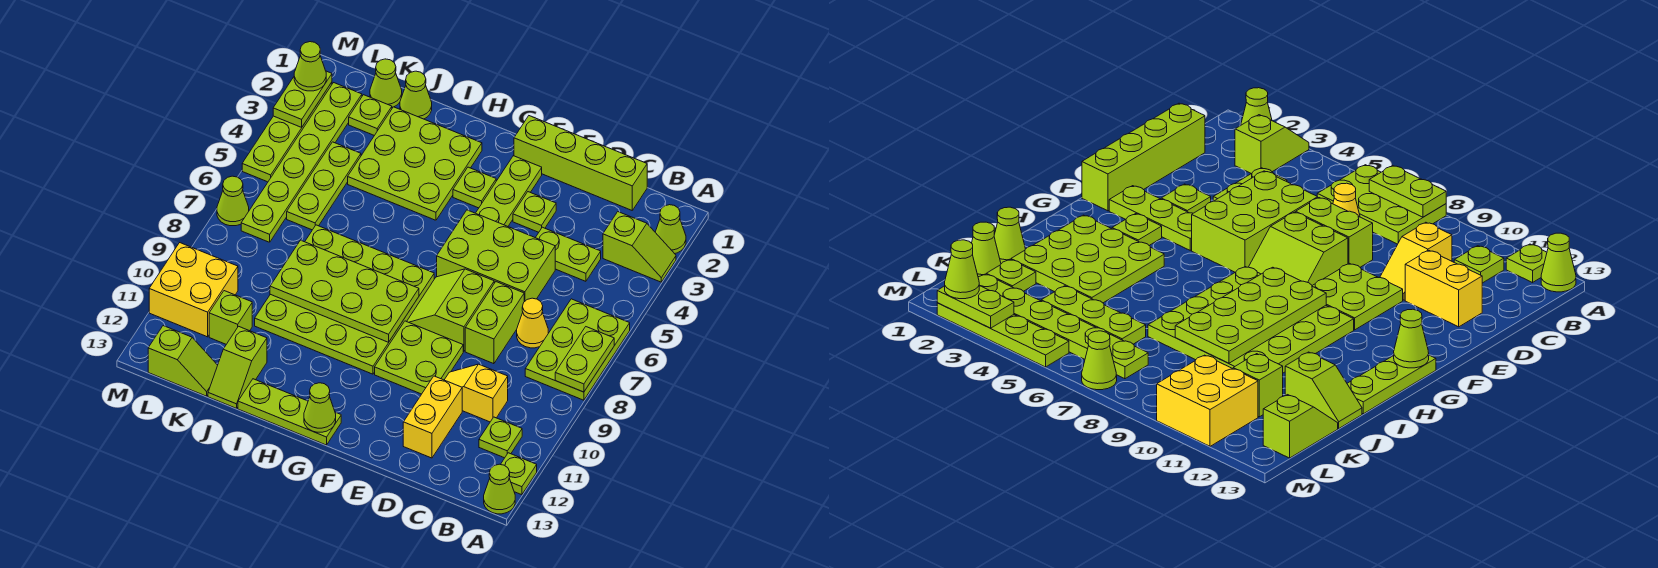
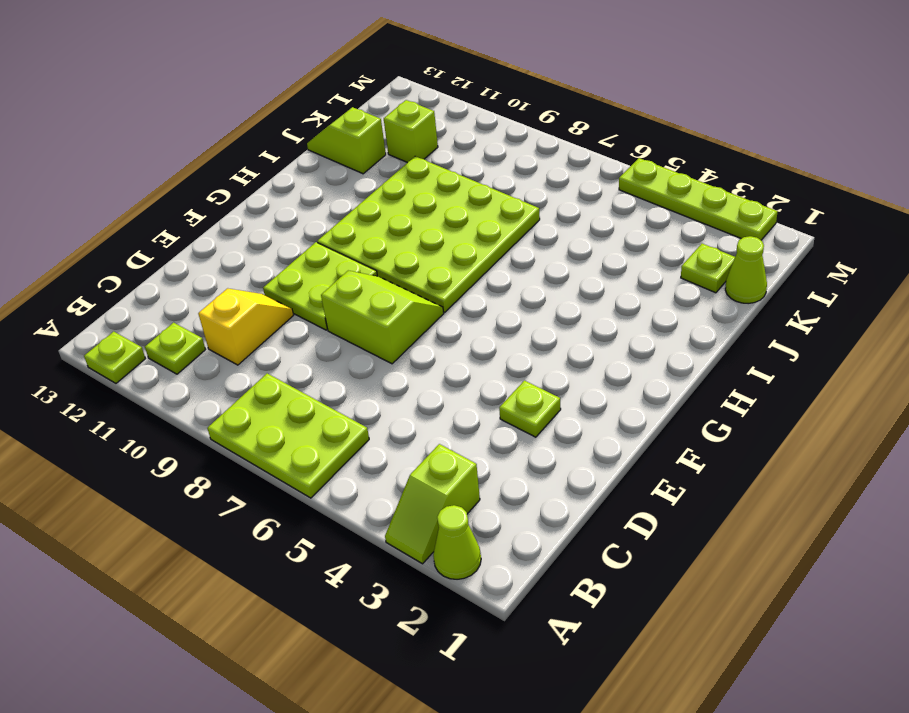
none -> lime cone A13 level 1
none -> lime brick C1:F1 level 1
none -> lime plate C4:D4 level 1
none -> yellow cone C7 level 1

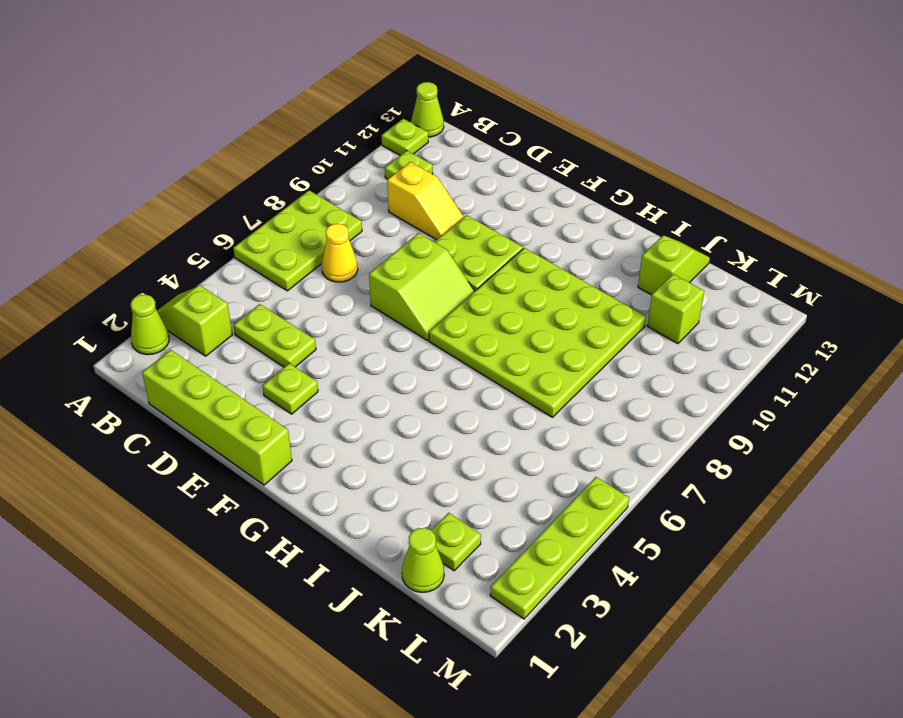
none -> lime brick D5:F6 level 1
none -> lime brick D7:D8 level 1
none -> yellow brick D11:D12 level 1
none -> lime plate F2:F4 level 1

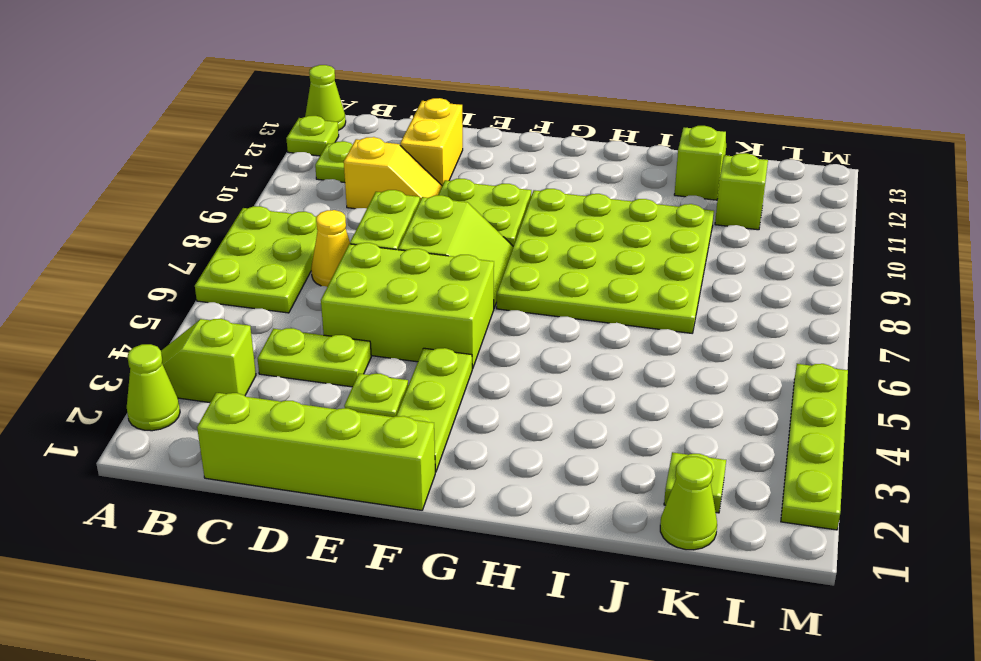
none -> lime plate G3 level 1
none -> lime plate G13:I13 level 1
none -> lime plate H2:J4 level 1
none -> lime cone J1 level 1

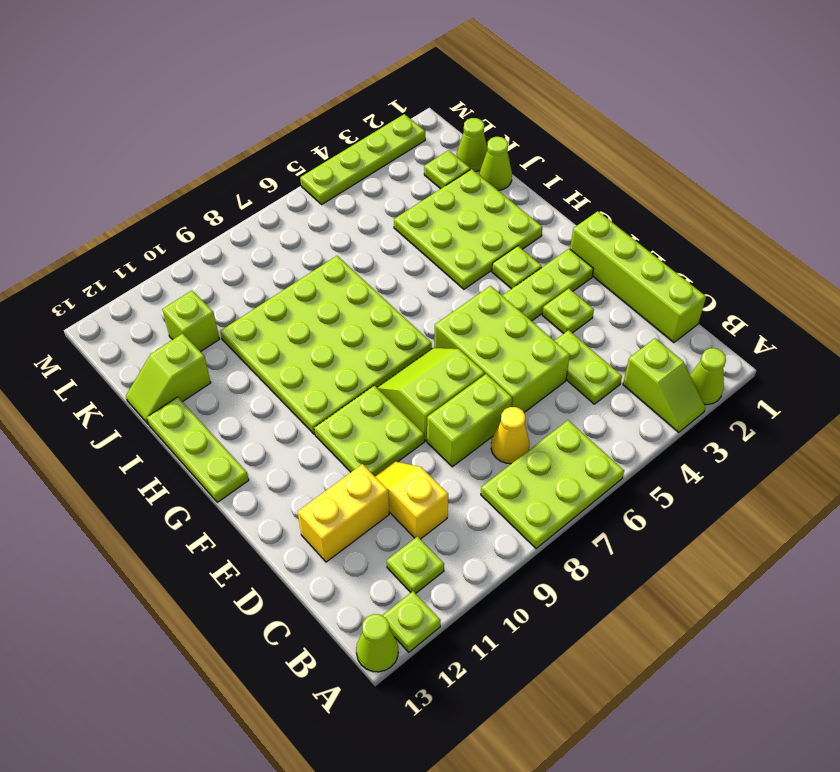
none -> lime plate K4:K6 level 1
none -> lime slope K13:L13 level 1 top L
none -> lime plate L2:L7 level 1
none -> yellow brick L10:M11 level 1

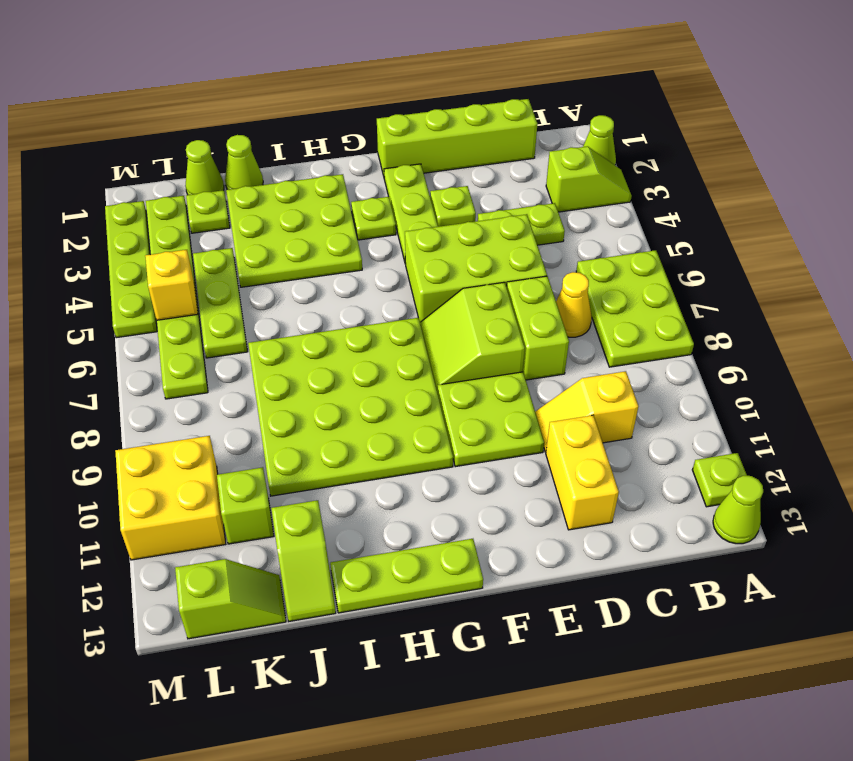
yellow brick L5 level 2 -> none
none -> lime plate B11 level 1
none -> lime cone M7 level 1
none -> lime plate A7:A8 level 2
none -> lime plate G8:J9 level 2

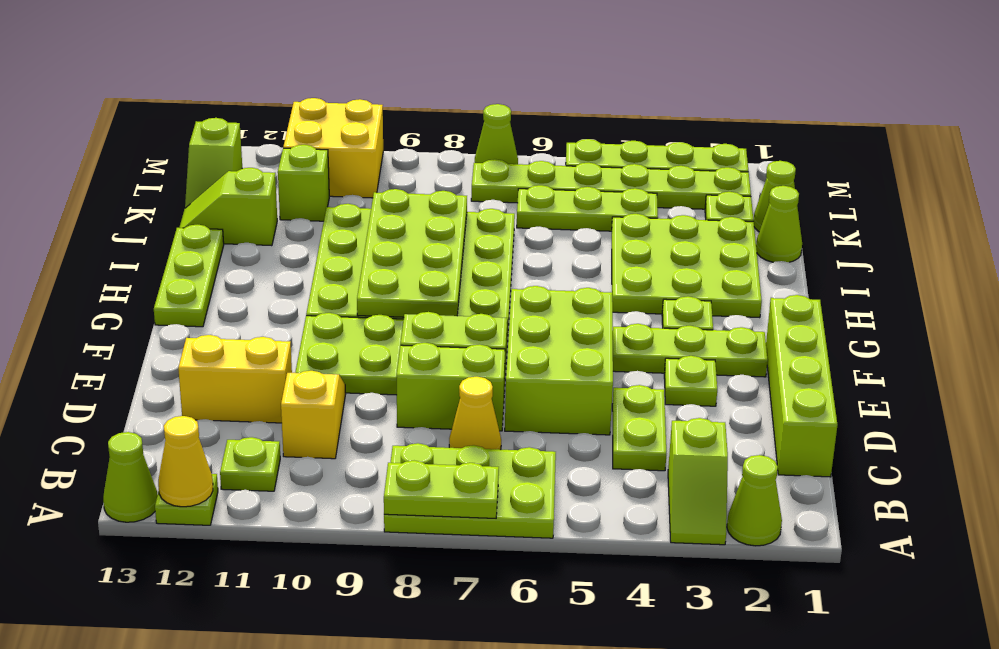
yellow cone A12 level 2 -> none
none -> lime cone G13 level 2
none -> lime plate M2:M3 level 2
none -> lime cone M2 level 3

